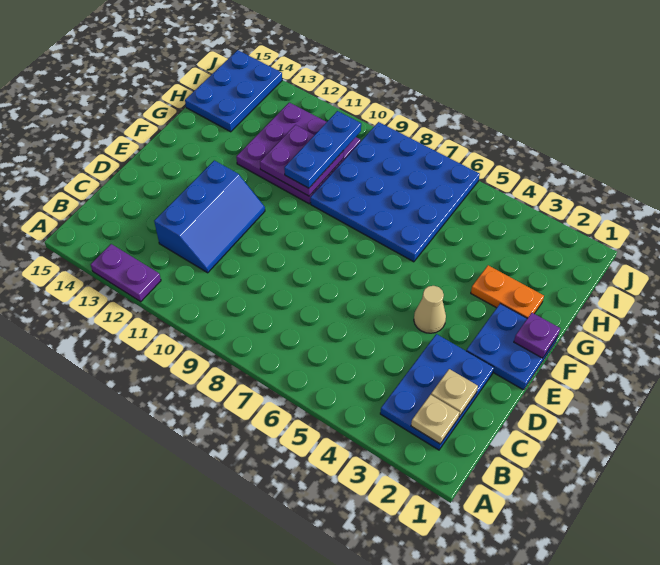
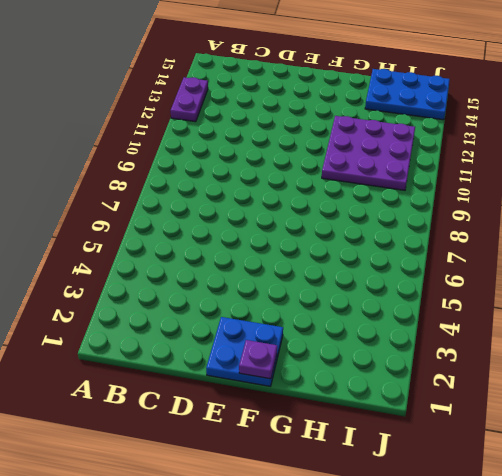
none -> blue plate B2:D3 level 1
none -> blue slope C11:E12 level 1 top 12
none -> tan cone E4 level 1

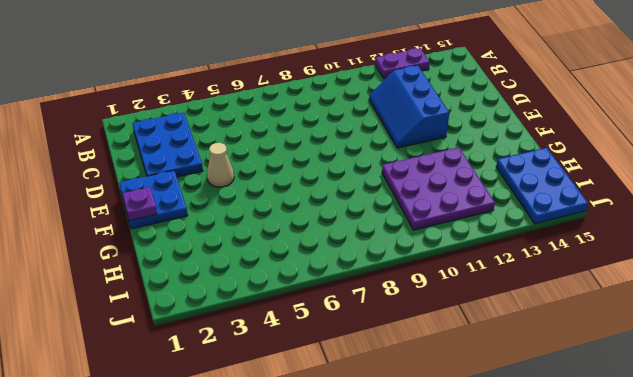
none -> orange plate G2:G3 level 1
none -> blue plate G6:J9 level 1
none -> tan plate B2 level 2

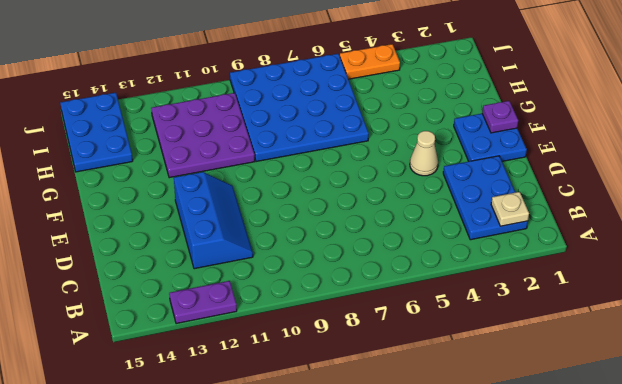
orange plate J4:J5 level 1 -> orange plate G2:G3 level 1
none -> tan plate C2 level 2
none -> purple plate G10:H11 level 2
none -> blue plate G10:I10 level 3

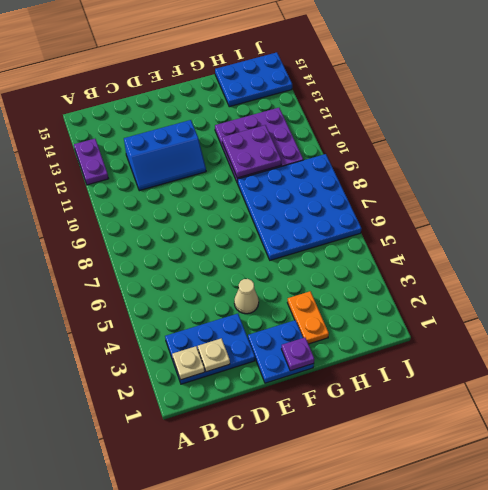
none -> blue plate G10:I10 level 3

